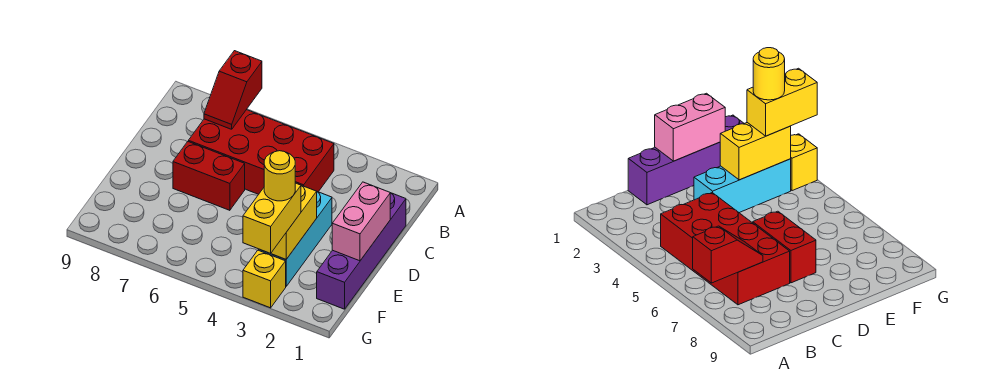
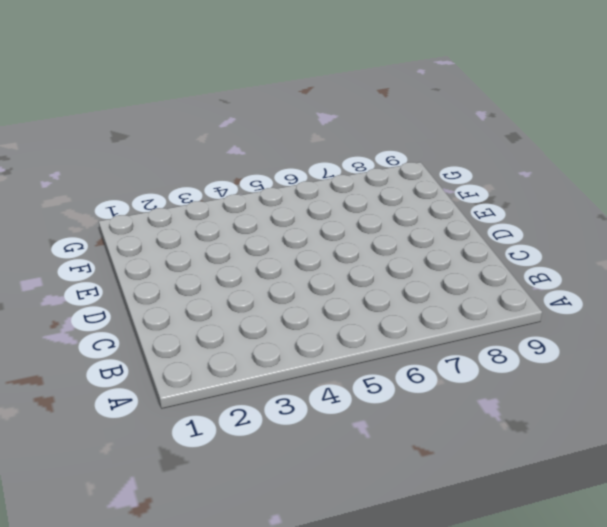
none -> red brick B4:C7 level 1
none -> purple brick C1:F1 level 1

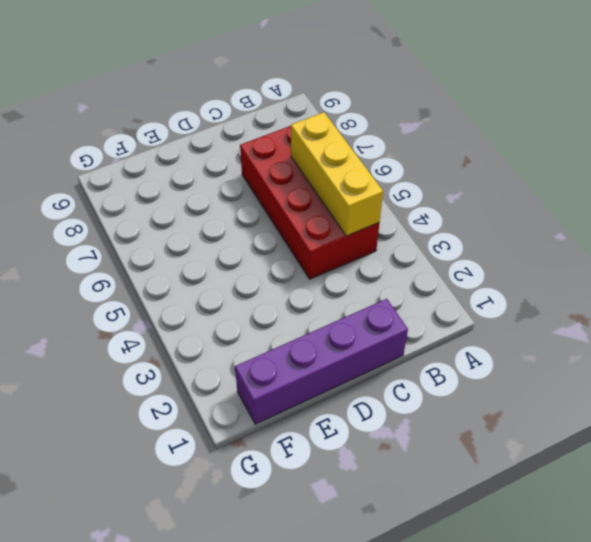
yellow brick B4:B6 level 2 -> none
none -> cyan brick D3:F3 level 1
none -> red brick D6:D7 level 1

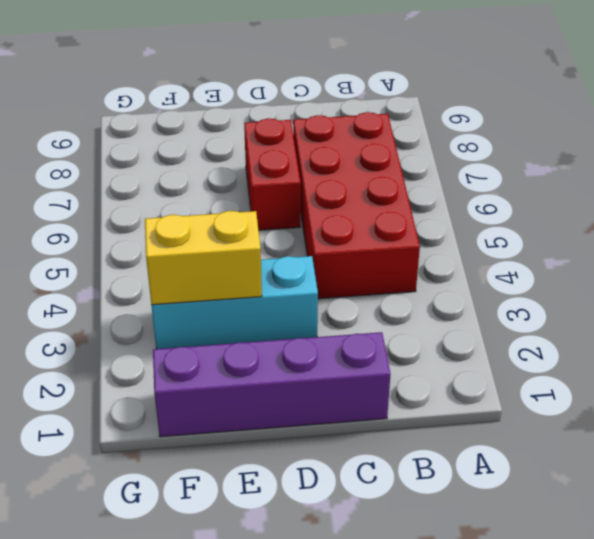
none -> yellow brick G3 level 1
none -> red slope A7:B7 level 2 top A

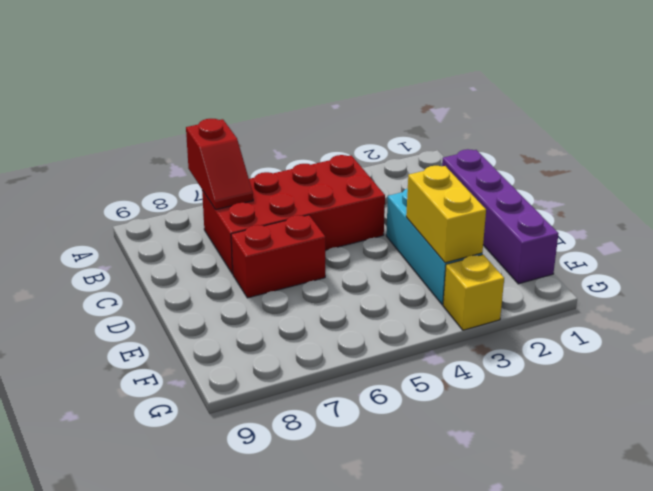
none -> pink brick D1:E1 level 2
none -> yellow brick F3:G3 level 3

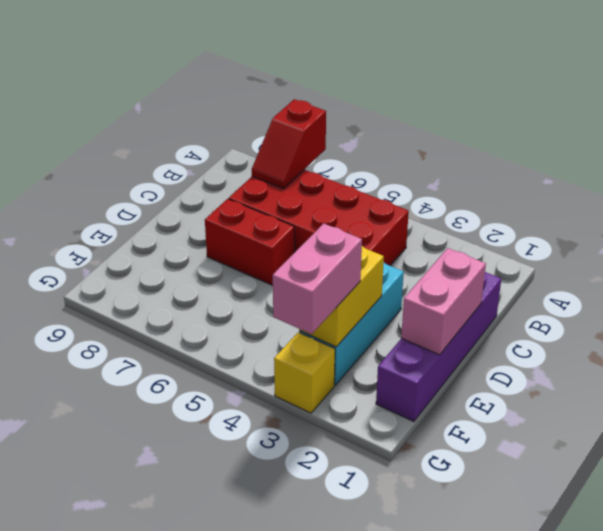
pink brick F3:G3 level 3 -> yellow brick F3:G3 level 3
none -> yellow round brick F3 level 4

